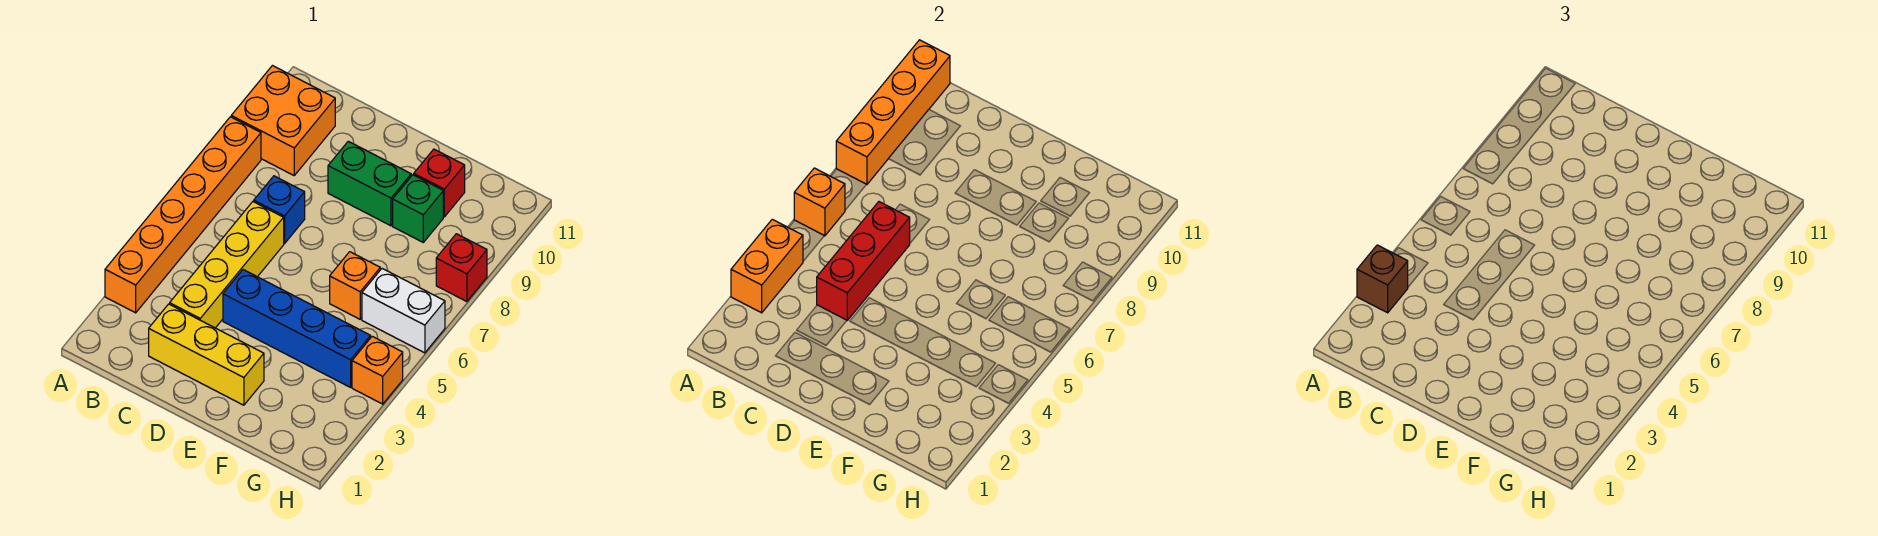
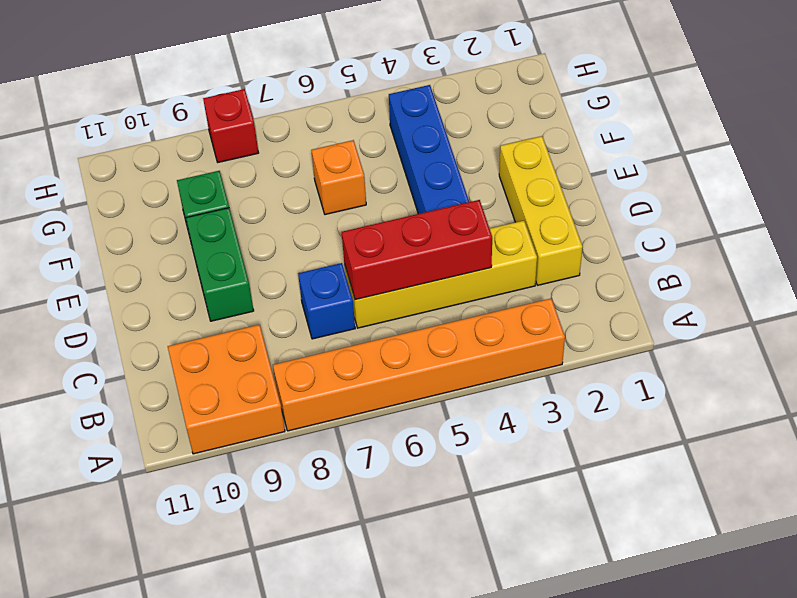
none -> red brick F10 level 1
none -> white brick G6:H6 level 1
none -> orange brick H4 level 1

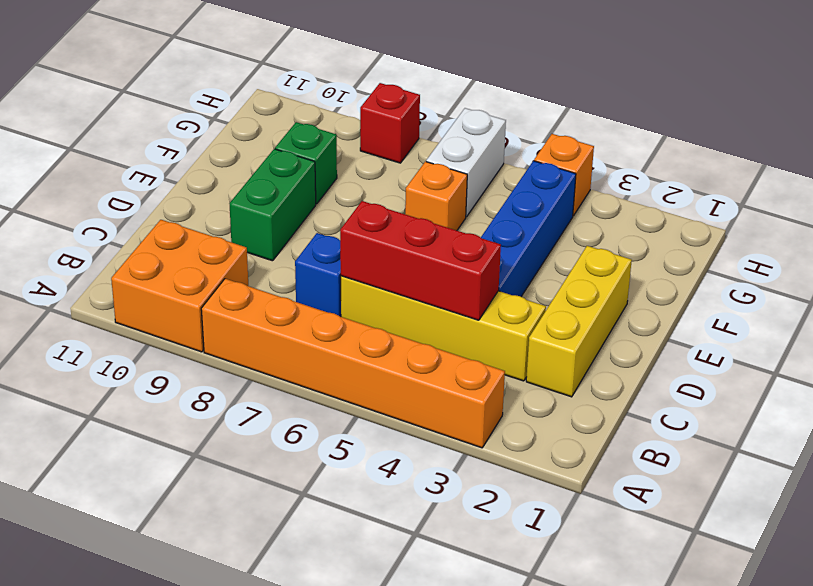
none -> red brick F10 level 1
none -> orange brick A3:A4 level 2
none -> orange brick A6 level 2

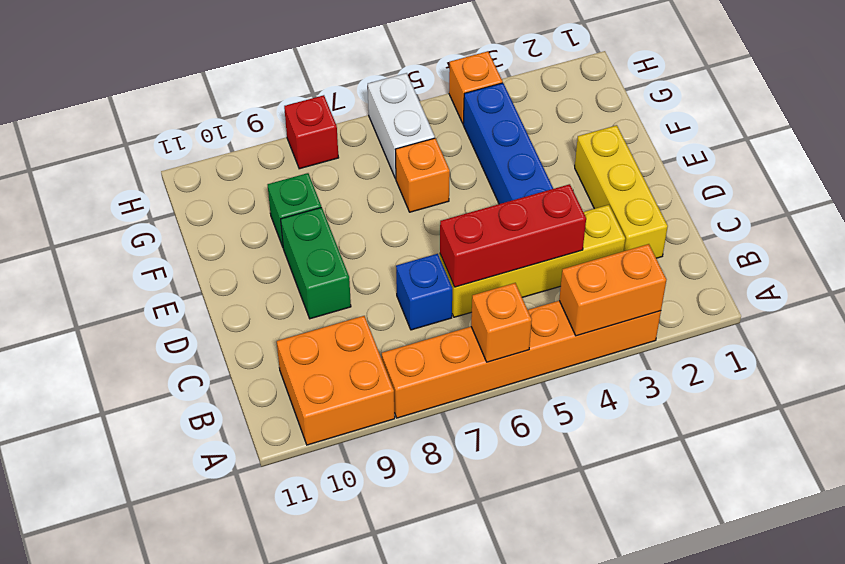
none -> red brick F10 level 1
none -> orange brick A8:A11 level 2
none -> brown brick A3 level 3

